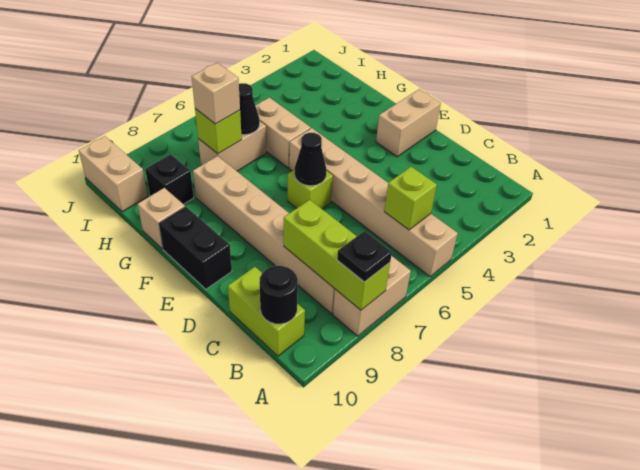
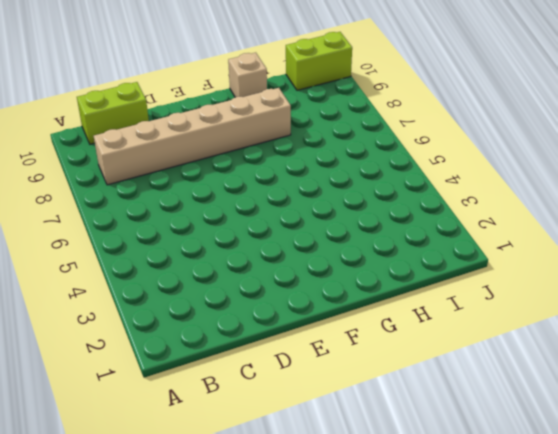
lime brick I10:J10 level 1 -> tan brick I10:J10 level 1
none -> tan brick A5:F5 level 1
none -> tan brick A7:A8 level 1
none -> tan brick E1:E2 level 1

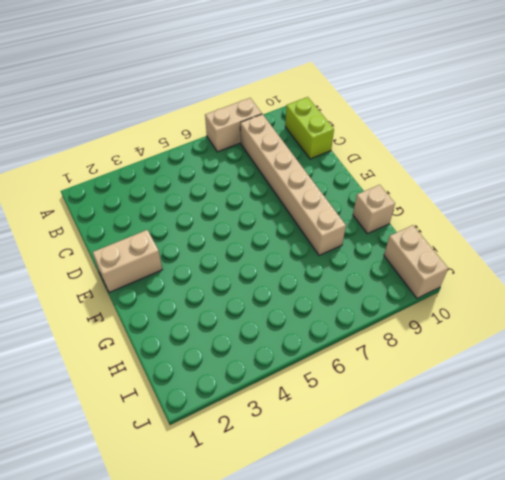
none -> tan brick A5:F5 level 1
none -> lime brick E6 level 1
none -> black brick E10:F10 level 1

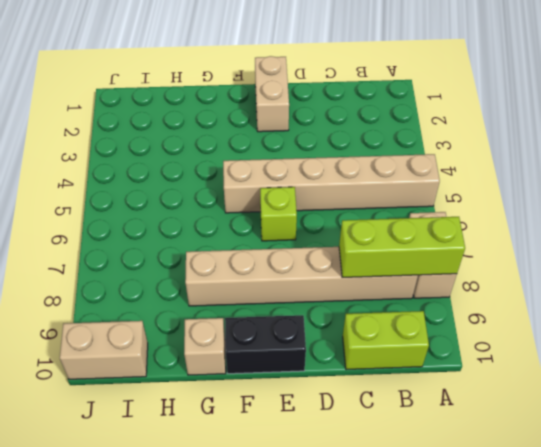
none -> tan brick G5:H5 level 1
none -> tan brick H6:H7 level 1
none -> black brick H9 level 1

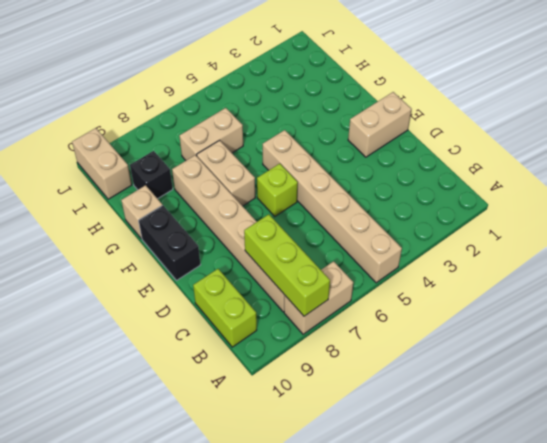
tan brick F7:G7 level 1 -> tan brick G5:H5 level 1
none -> lime brick B5 level 2
none -> black round brick B10 level 2
none -> black cone E6 level 2

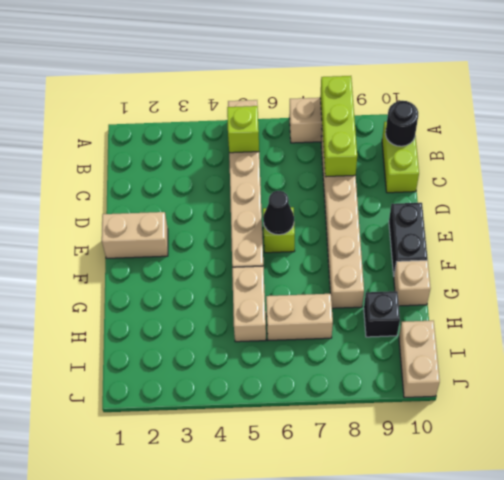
none -> black cone H6 level 2
none -> lime brick H7 level 2
none -> black plate A8 level 3

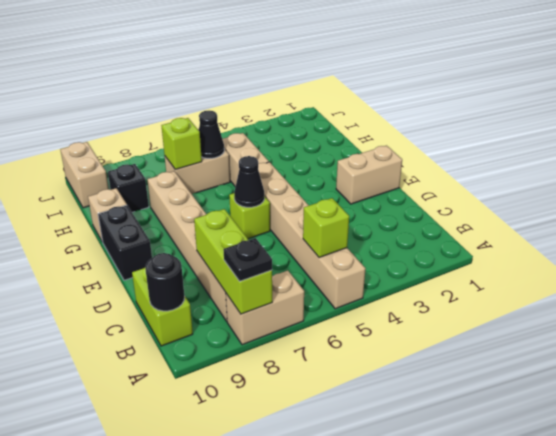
none -> tan brick H7 level 3

